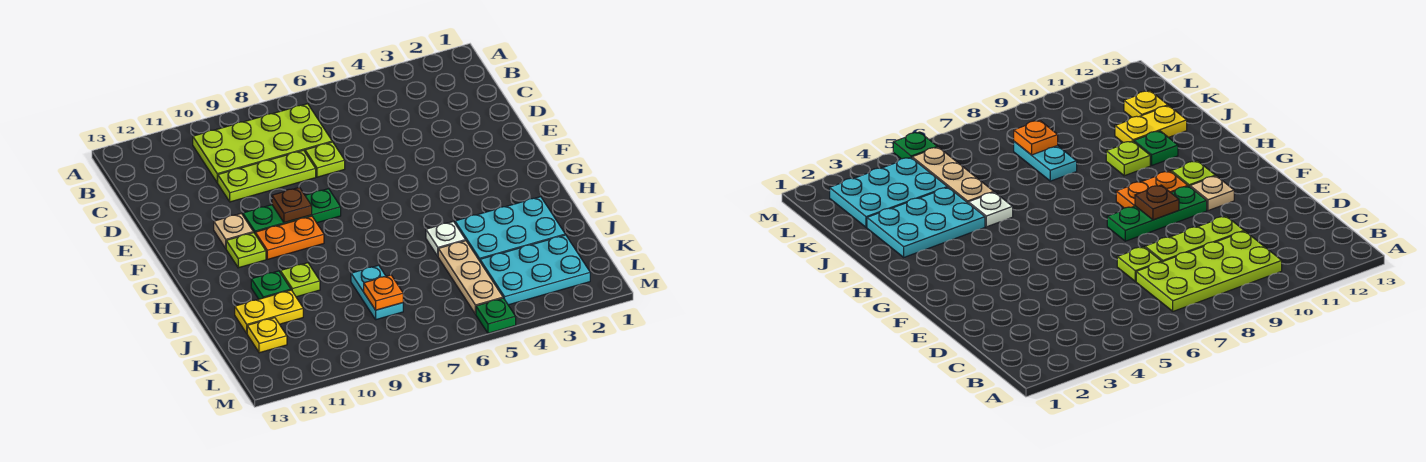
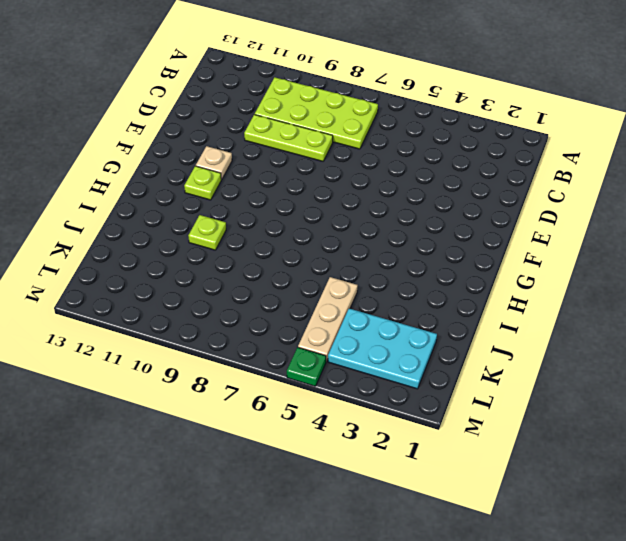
none -> lime plate D7 level 1
none -> green plate F8:F10 level 1
none -> orange plate G9:G10 level 1

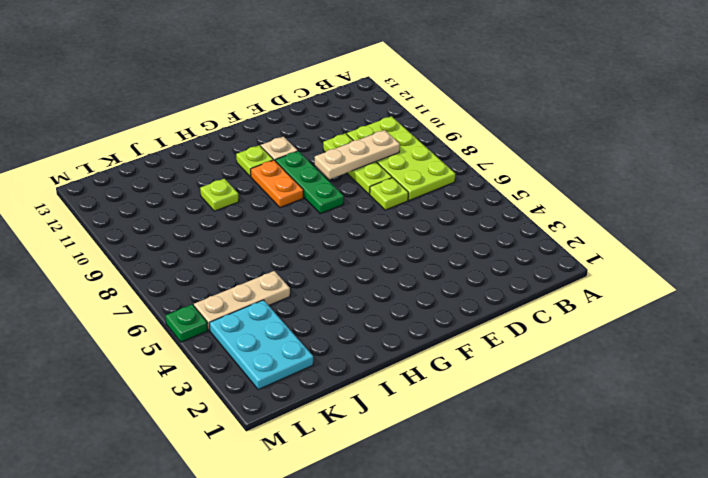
tan plate C9:E9 level 2 -> none
none -> cyan plate I2:J4 level 1
none -> white plate I5 level 1
none -> green plate I11 level 1

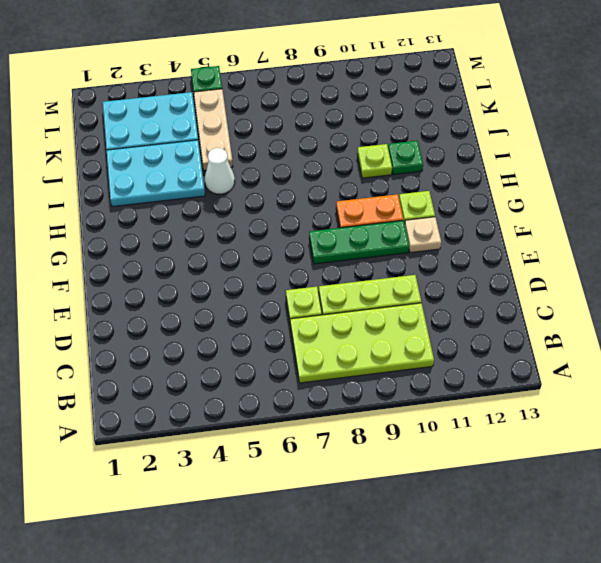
white cone I5 level 1 -> white plate I5 level 1
none -> cyan plate J8:K8 level 1
none -> yellow plate J11:J12 level 1
none -> yellow plate K12 level 1

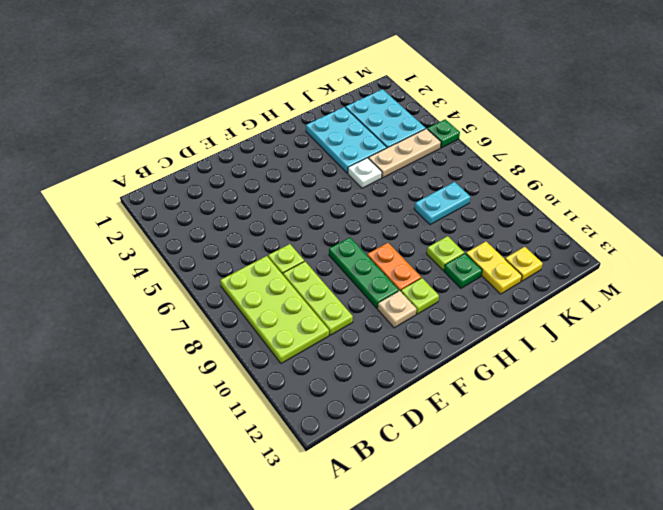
none -> brown plate F9 level 2
none -> orange plate K8 level 2

